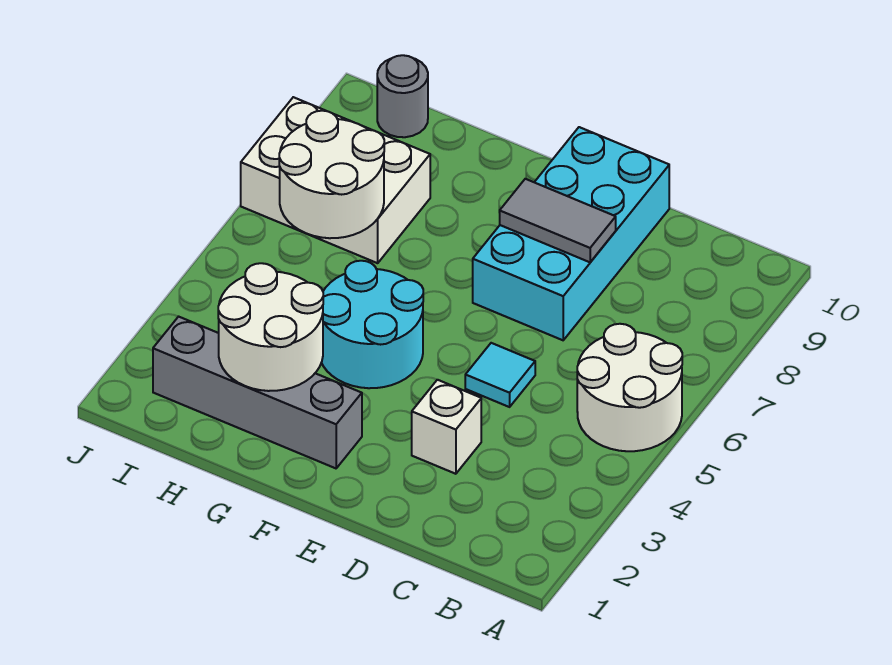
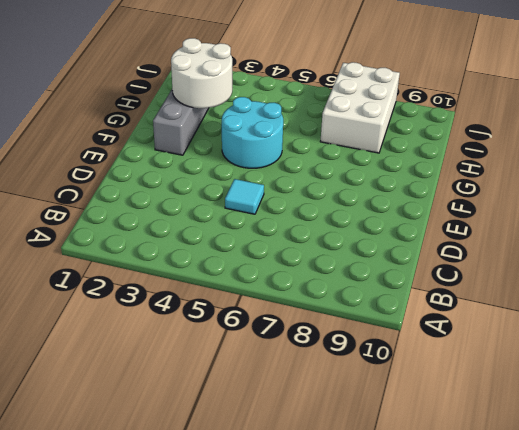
none -> white round brick A5:B6 level 1
none -> white brick D3 level 1

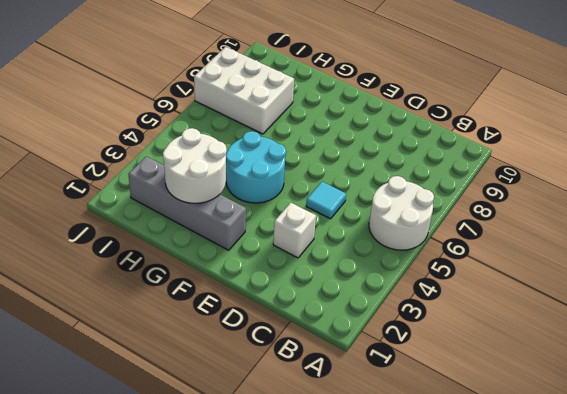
none -> cyan brick D7:E10 level 1
none -> grey round brick I10 level 1

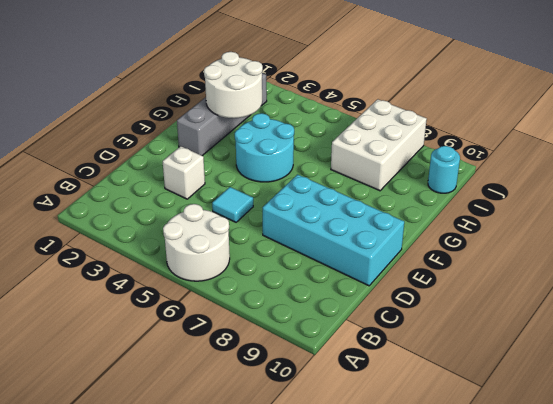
cyan round brick I10 level 1 -> grey round brick I10 level 1
none -> grey tile D8:E8 level 2
none -> white round brick H6:I7 level 2

